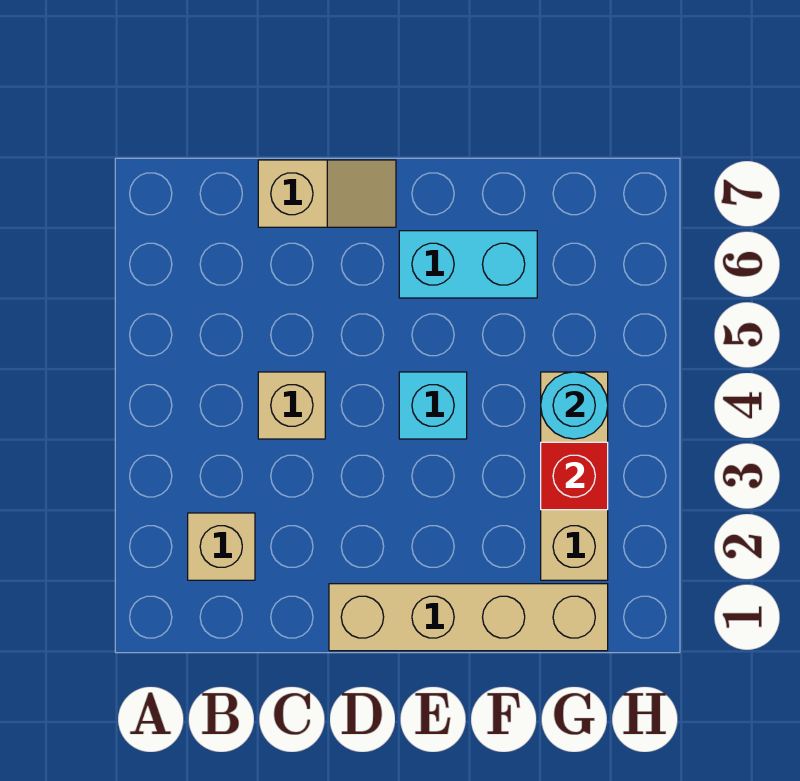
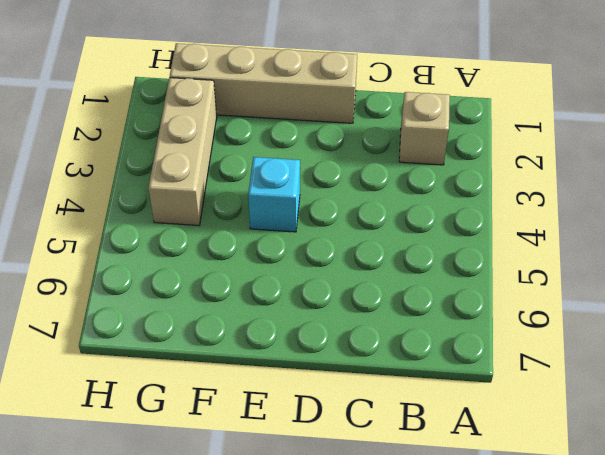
none -> tan brick C4 level 1
none -> tan slope C7:D7 level 1 top C

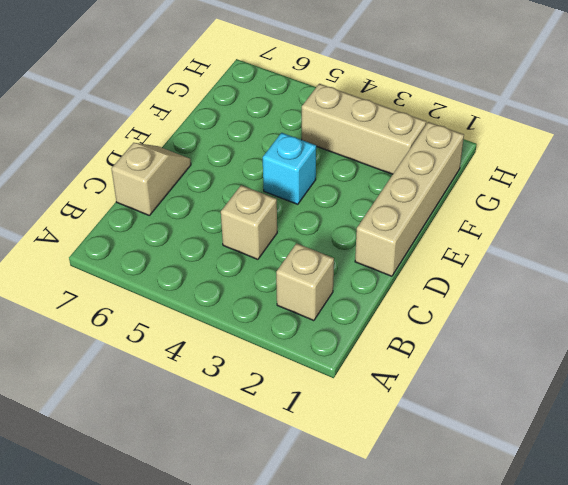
none -> cyan brick E6:F6 level 1
none -> red brick G3 level 2

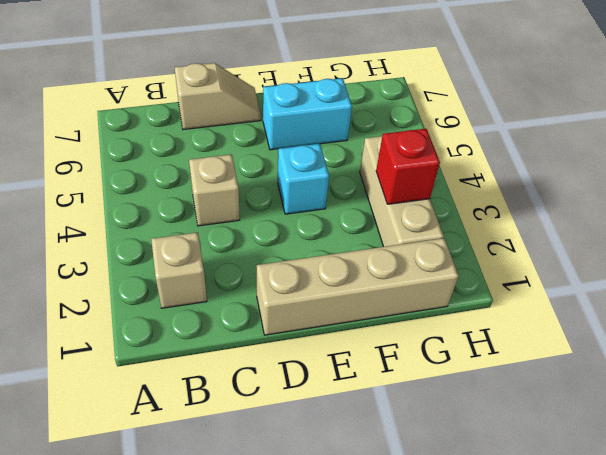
none -> cyan round brick G4 level 2

